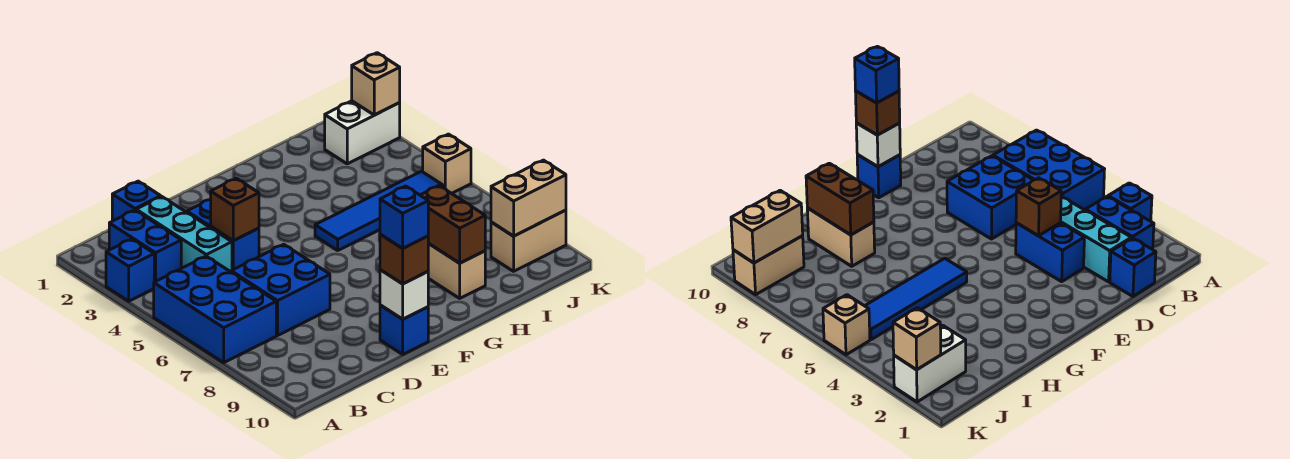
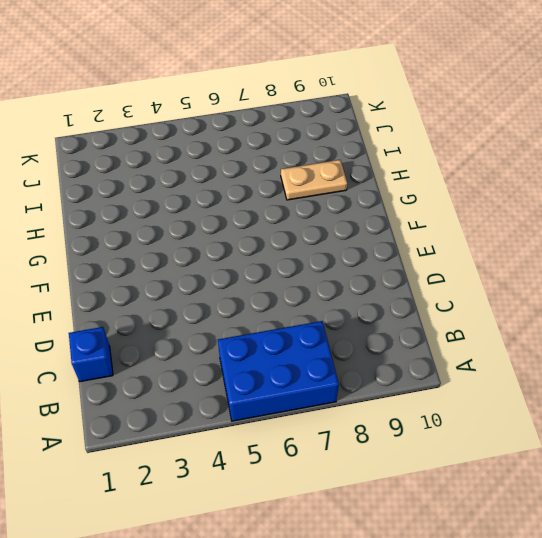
tan plate H8:H9 level 1 -> tan brick H8:H9 level 1
none -> blue brick A3 level 1
none -> blue brick B2:B3 level 1
none -> cyan brick C2:C4 level 1

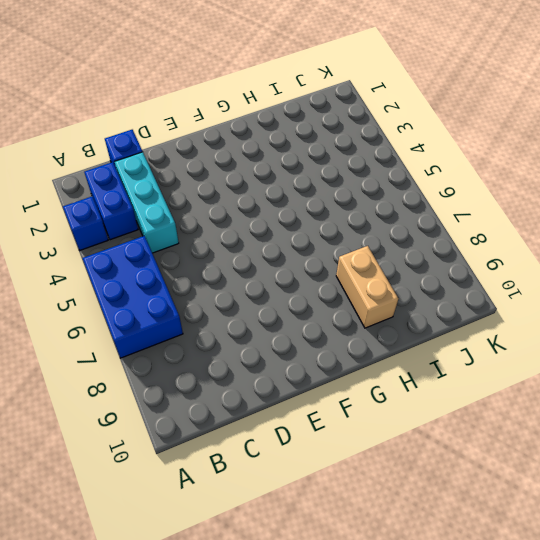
none -> blue brick C6:D7 level 1
none -> blue brick D3:D4 level 1
none -> blue brick E10 level 1

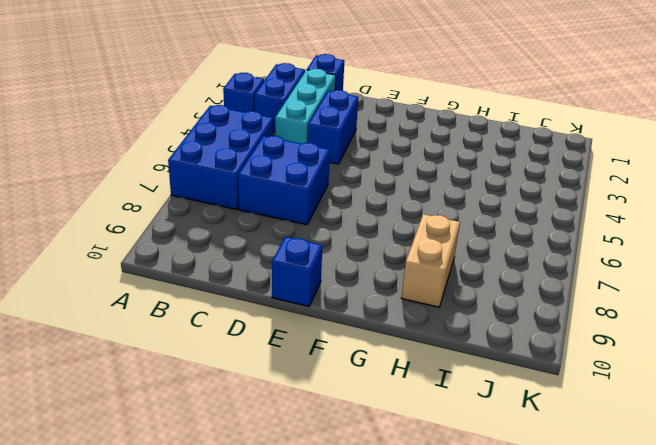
none -> blue tile G5:J5 level 1
none -> white brick J2:K2 level 1
none -> tan brick J9:K9 level 1

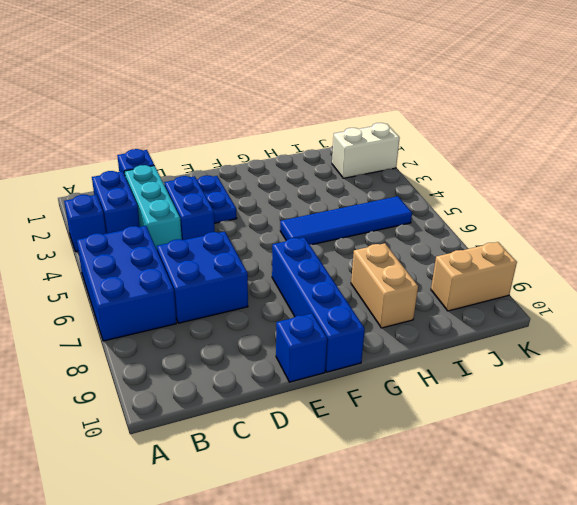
blue plate E2:E3 level 1 -> none
blue brick F7:F10 level 1 -> none
none -> tan brick K5 level 1
none -> brown brick D4 level 2
none -> white brick E10 level 2

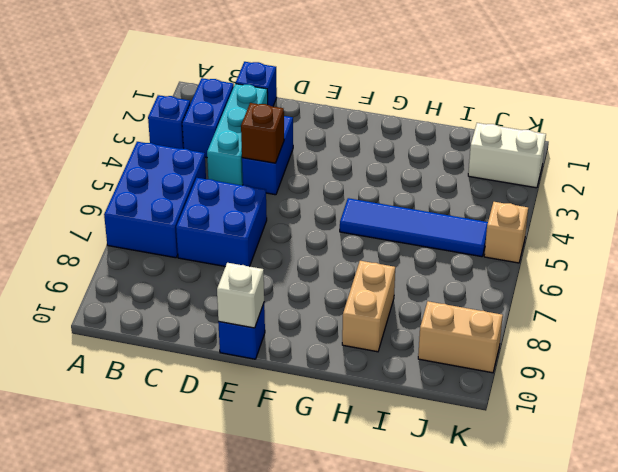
none -> brown brick H8:H9 level 2
none -> tan brick J9:K9 level 2
none -> tan brick K2 level 2

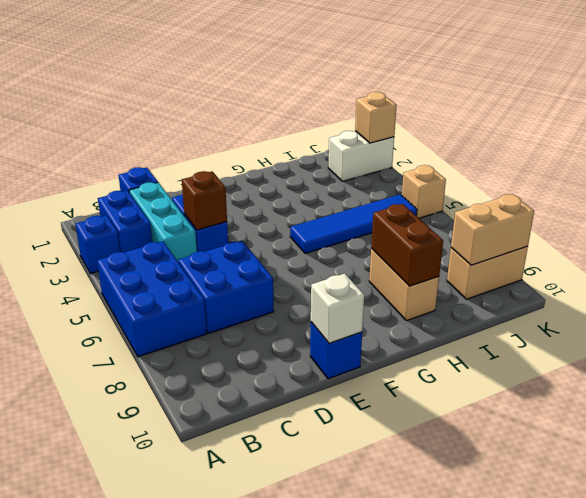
none -> brown brick E10 level 3
none -> blue brick E10 level 4

